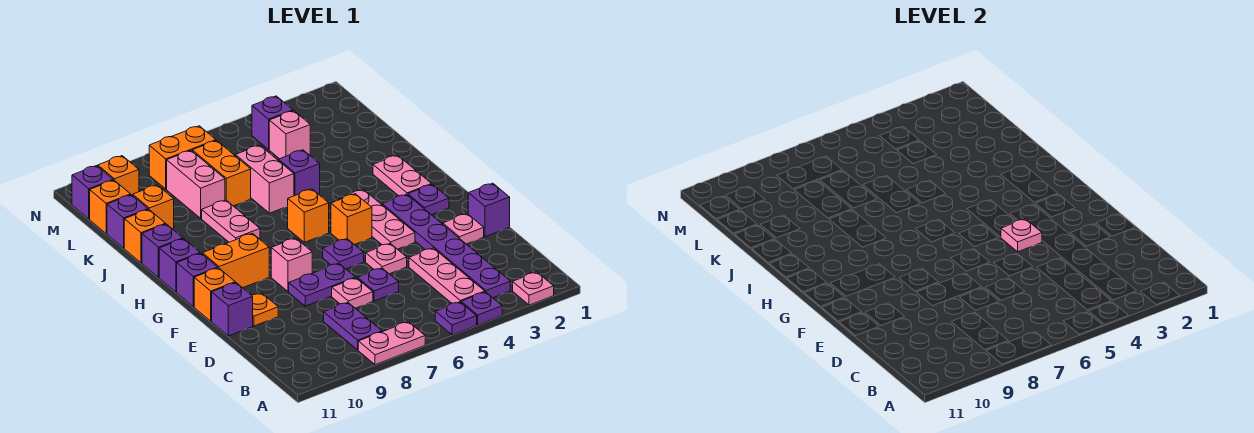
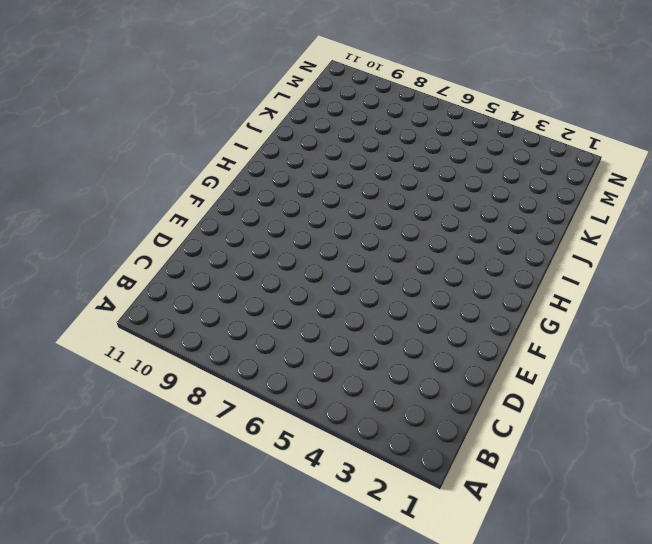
none -> pink plate A2 level 1
none -> purple plate A4 level 1
none -> purple plate A5 level 1
none -> pink plate A7:A8 level 1

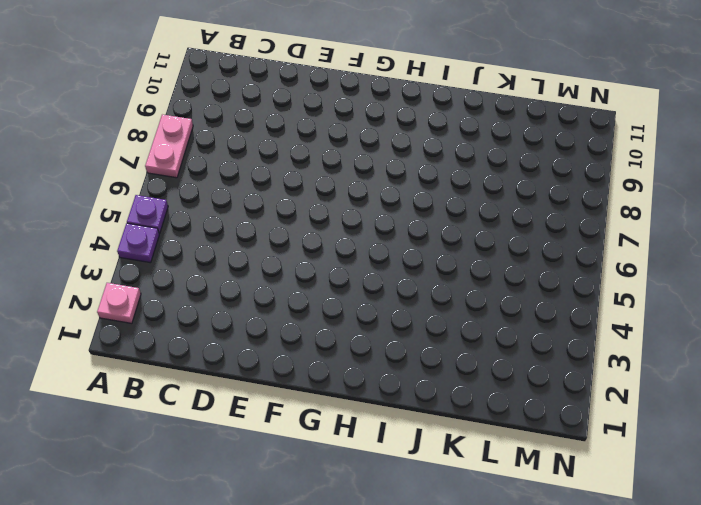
none -> purple plate B3:G3 level 1
none -> pink plate B4:D4 level 1
none -> purple plate B8:C8 level 1
none -> purple plate D6 level 1

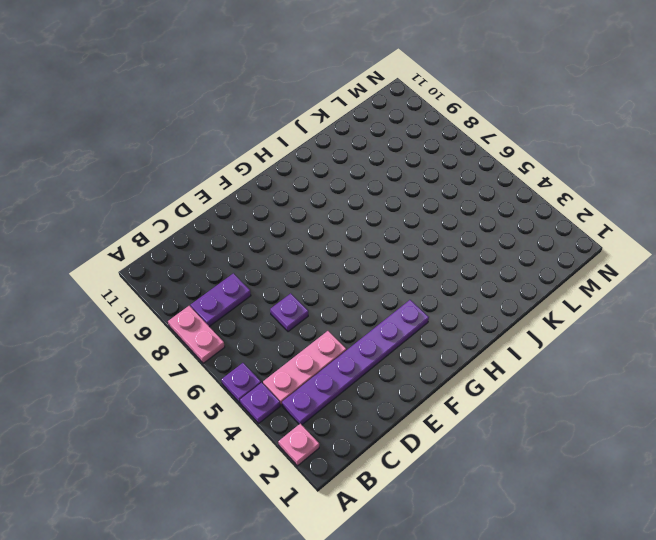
none -> pink plate D7 level 1
none -> purple brick E1 level 1
none -> pink plate E2 level 1
none -> pink plate E5 level 1

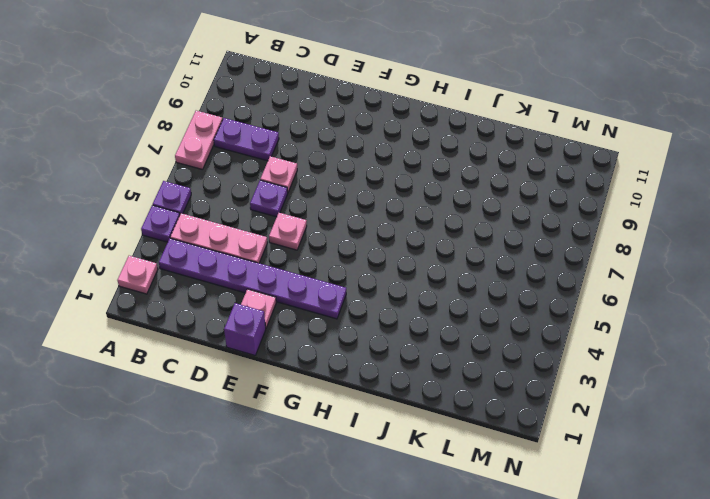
none -> purple plate E7:E8 level 1
none -> orange plate E10 level 1
none -> purple brick E11 level 1
none -> pink plate F4:H4 level 1

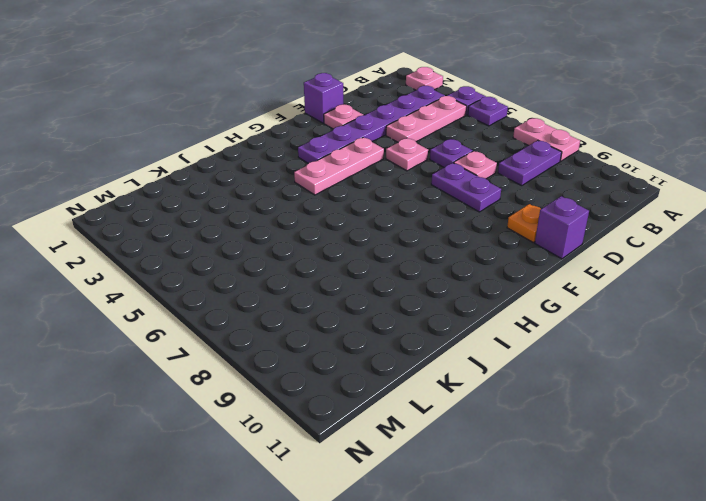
none -> purple plate F6 level 1
none -> pink brick F8 level 1
none -> orange brick F11 level 1
none -> purple plate G2 level 1

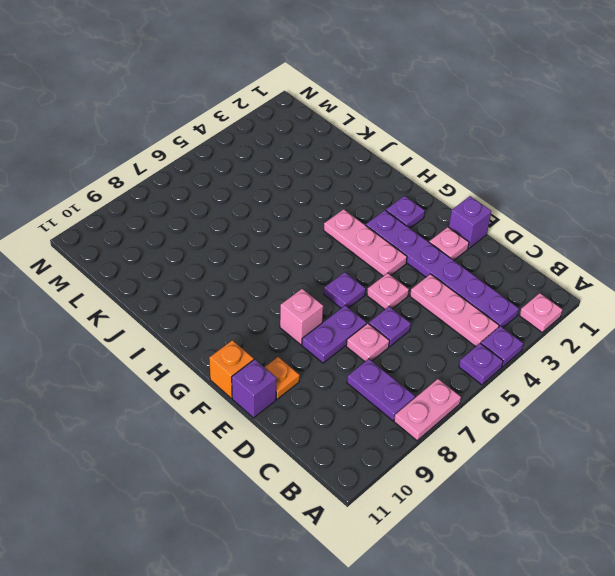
none -> orange brick G5 level 1
none -> orange brick G9:G10 level 1
none -> purple brick G11 level 1
none -> pink plate H2:I2 level 1

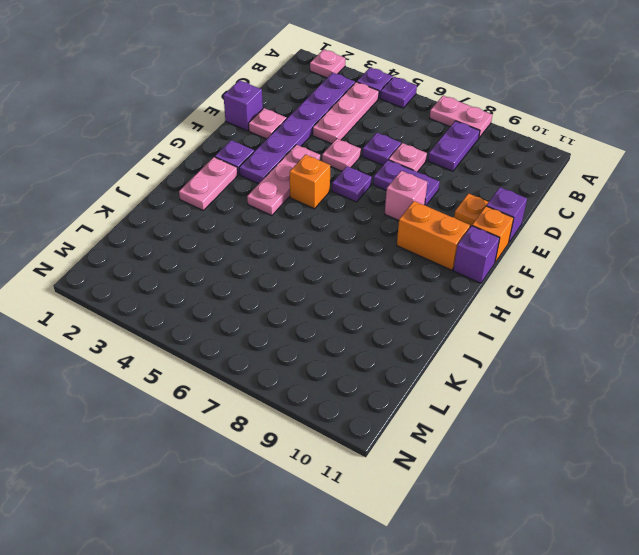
none -> orange brick H6 level 1
none -> purple brick H11 level 1
none -> pink plate I8:J8 level 1
none -> purple brick I11 level 1

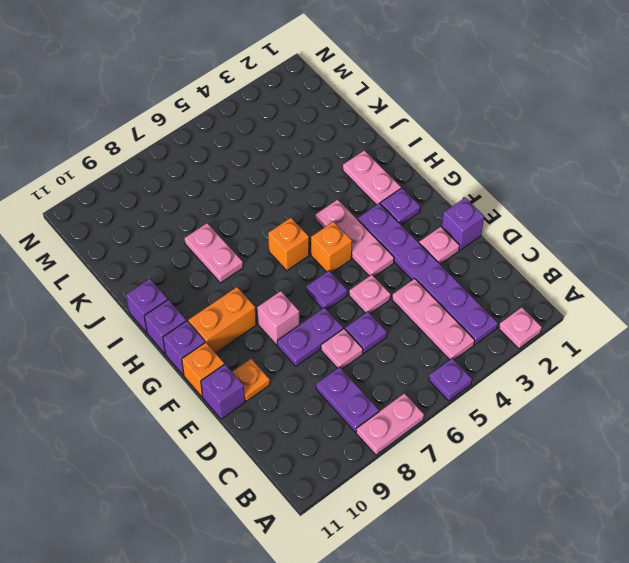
none -> purple plate A4 level 1
none -> purple brick J5 level 1
none -> pink brick J6:K6 level 1
none -> orange brick J11 level 1

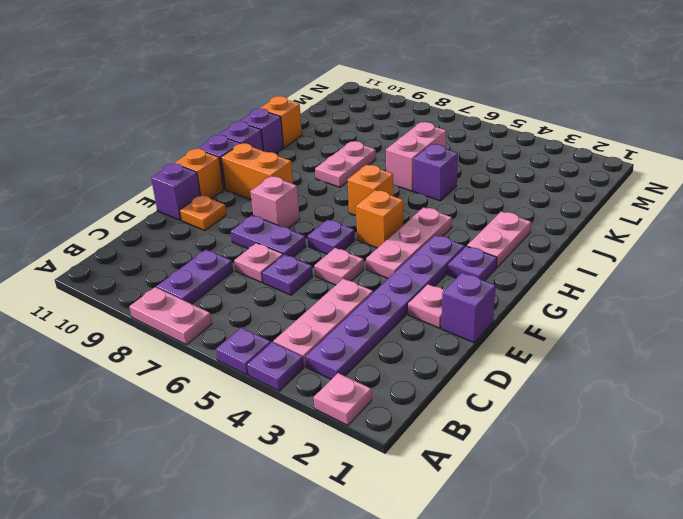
none -> orange brick K7:L7 level 1
none -> pink brick K8:L8 level 1
none -> orange brick K10 level 1
none -> purple brick K11 level 1

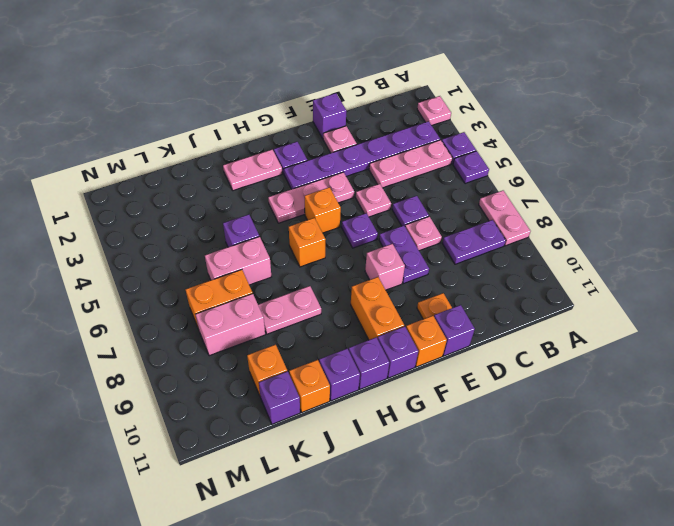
none -> pink brick L4 level 1
none -> orange brick L11 level 1
none -> purple brick M4 level 1
none -> orange brick M7:M8 level 1

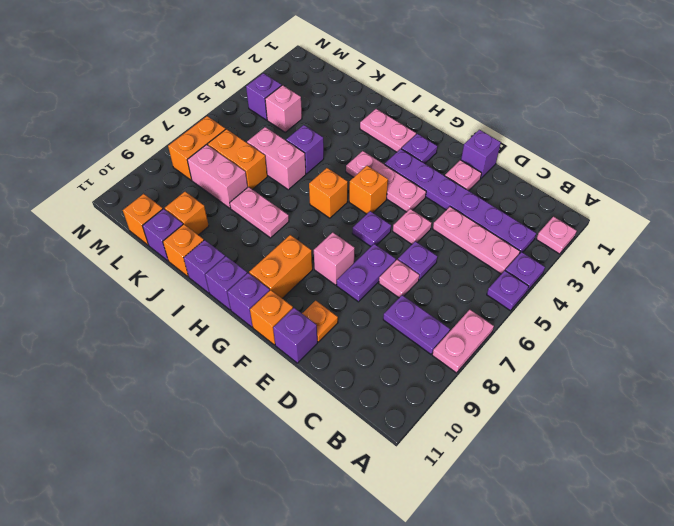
none -> orange brick M10 level 1
none -> purple brick M11 level 1
none -> pink plate F4 level 2

